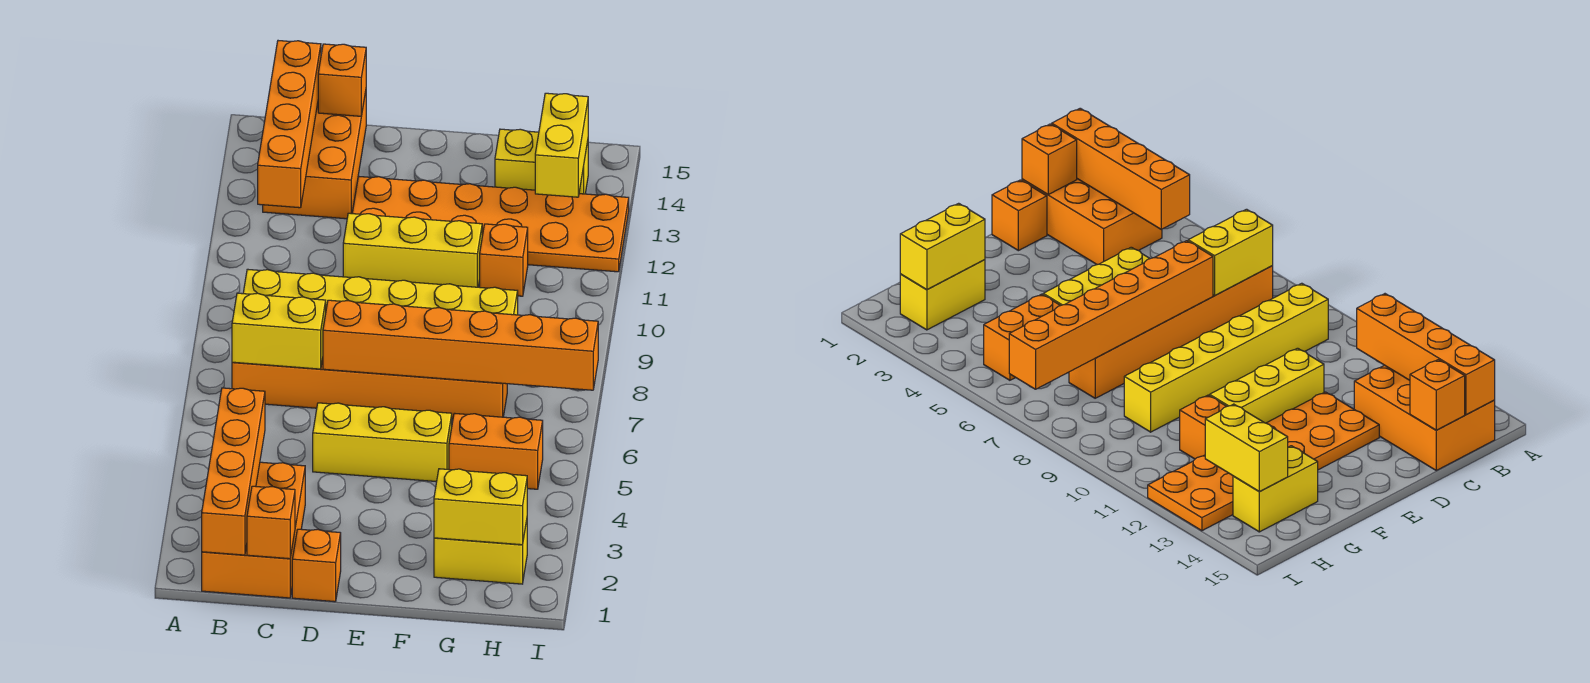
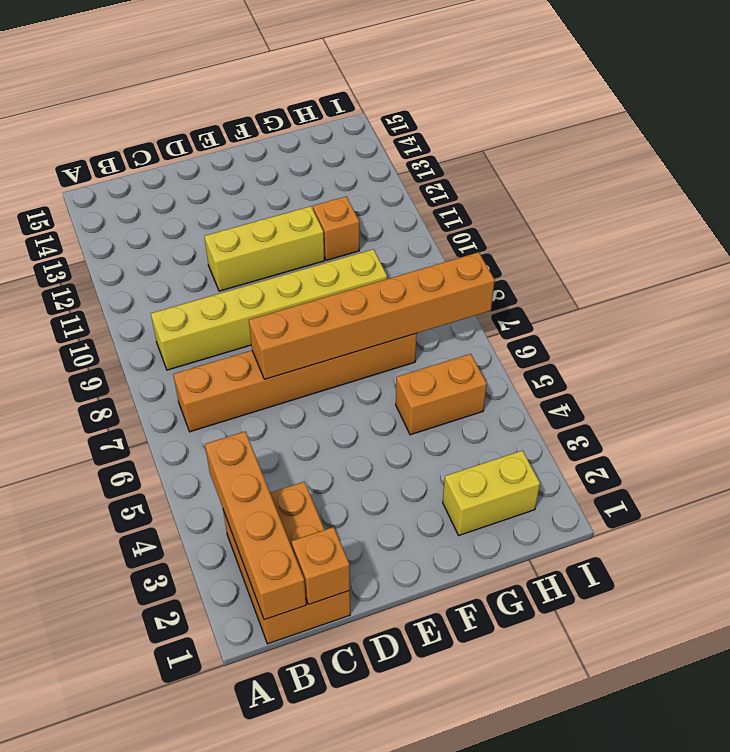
none -> orange brick B13:C15 level 1
none -> orange brick D1 level 1
none -> yellow brick D5:F5 level 1

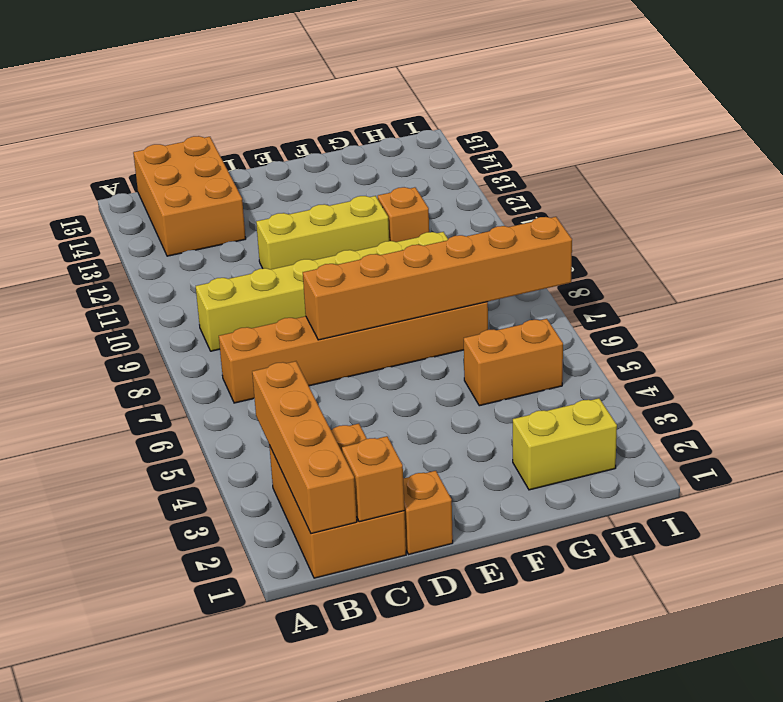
none -> yellow brick D5:F5 level 1
none -> orange plate D12:I13 level 1
none -> yellow brick G14:H14 level 1

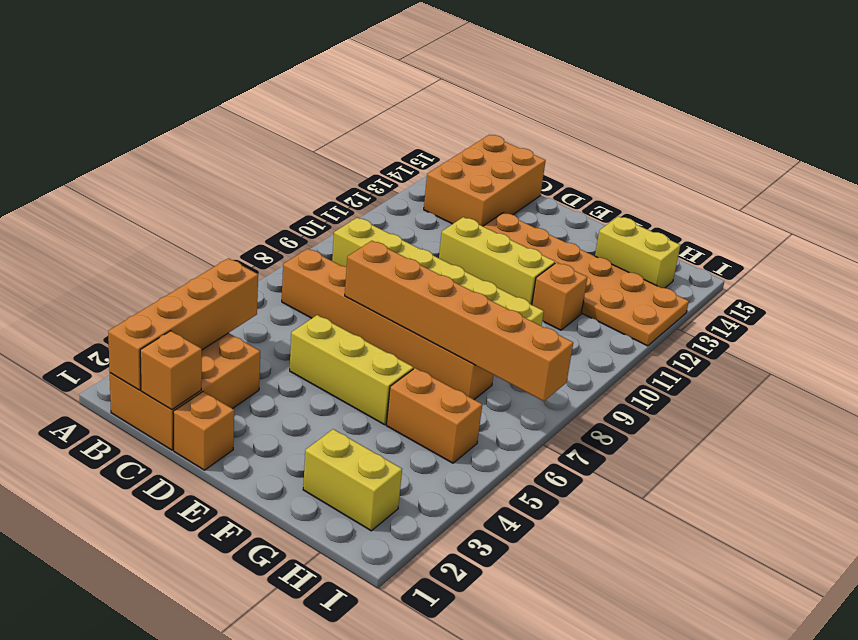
none -> yellow brick B7:C7 level 2
none -> orange brick B12:B15 level 2
none -> orange brick C15 level 2

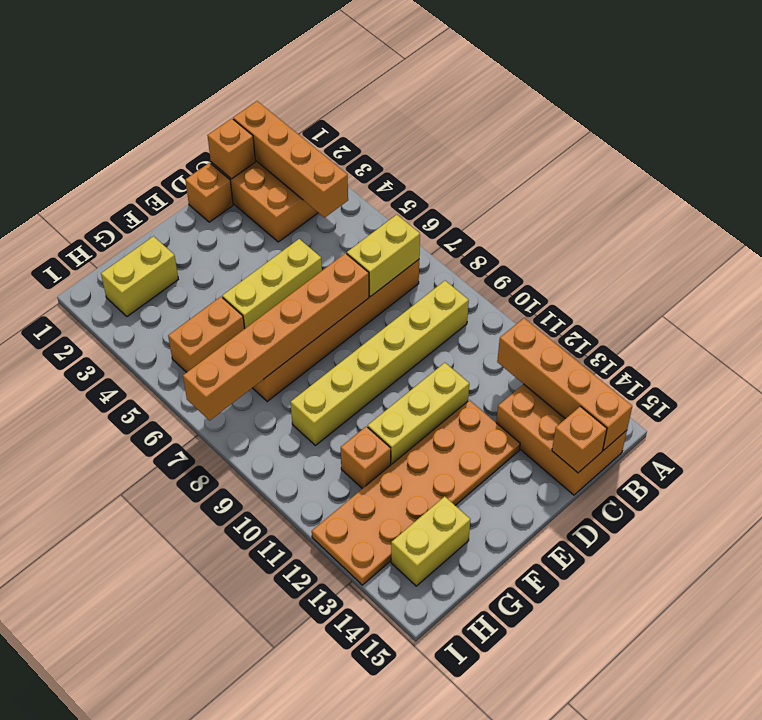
none -> yellow brick G2:H2 level 2
none -> yellow brick H13:H14 level 2

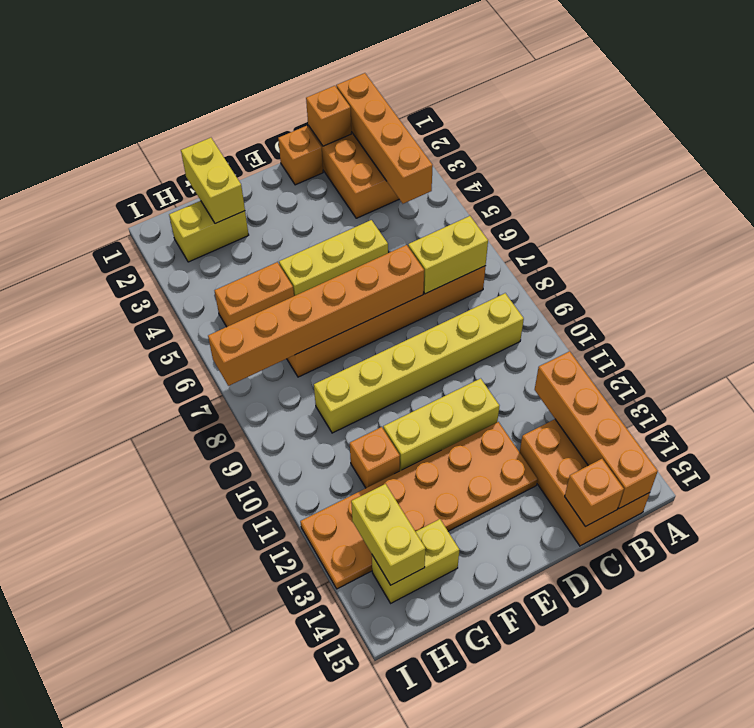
yellow brick G1:G2 level 2 -> yellow brick G2:H2 level 2

